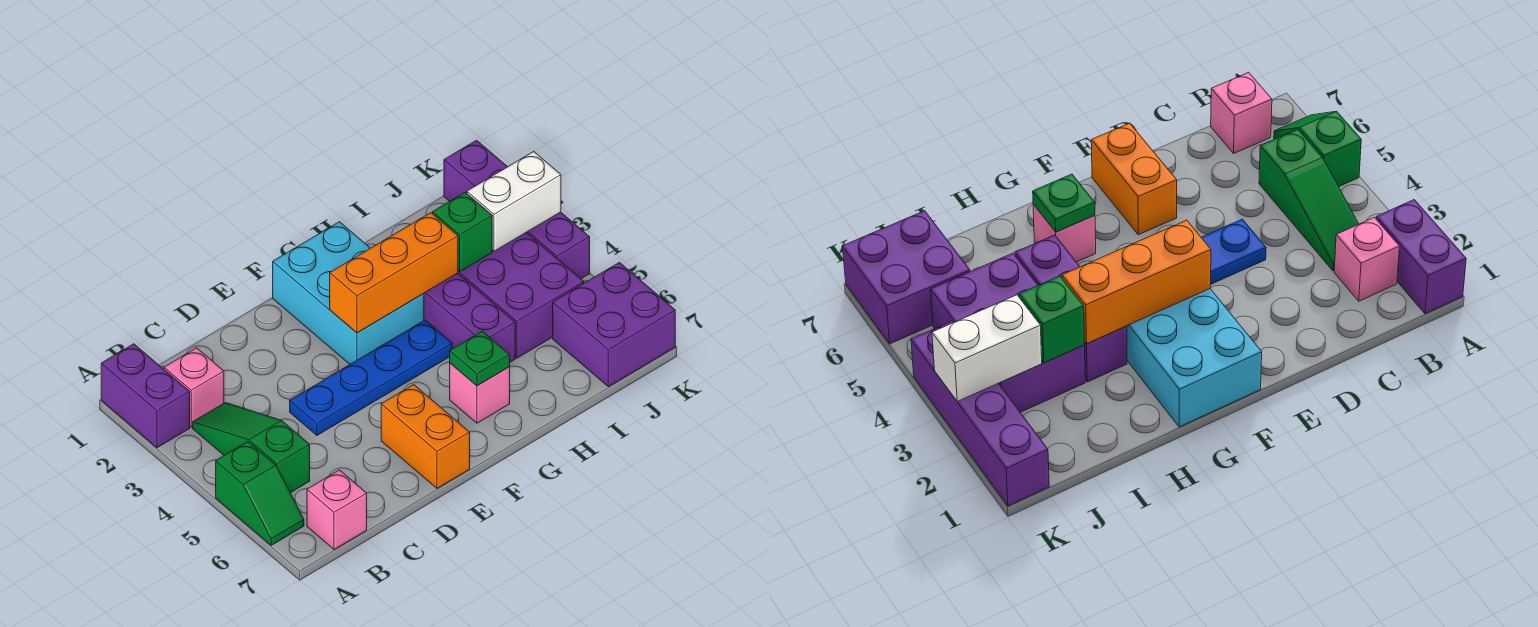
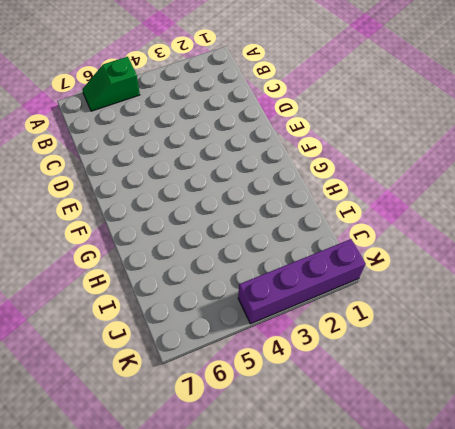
none -> purple brick A1:A2 level 1
none -> pink brick B2 level 1
none -> green slope B3:B5 level 1 top 5

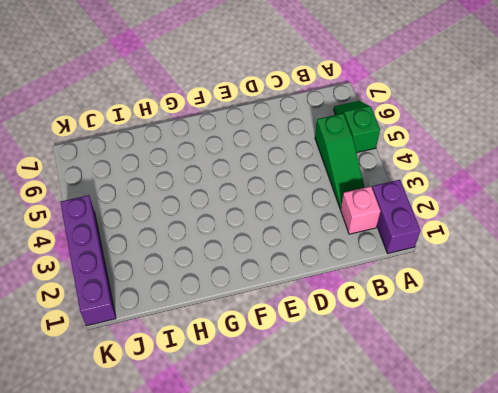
none -> pink brick B7 level 1
none -> blue plate D4:G4 level 1
none -> orange brick E6:E7 level 1

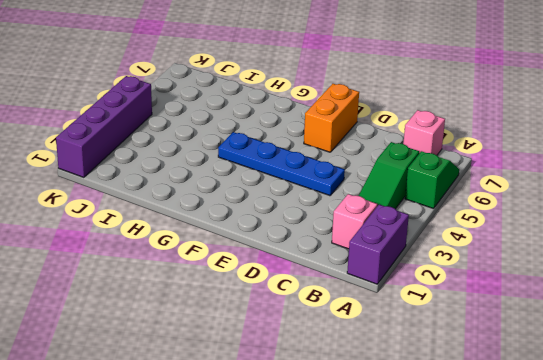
none -> cyan brick F1:G3 level 1
none -> pink brick G6 level 1
none -> purple brick H3:H5 level 1

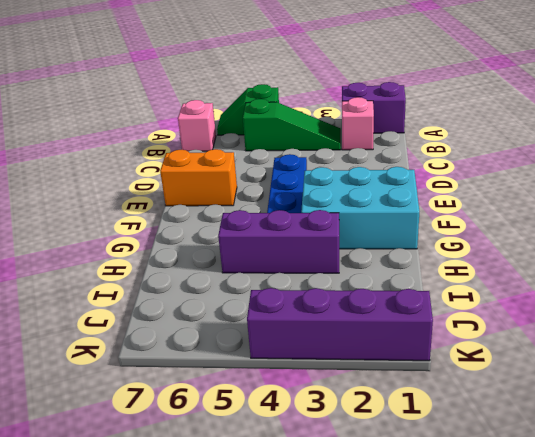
none -> pink brick G6 level 1
none -> purple brick I3:J5 level 1
none -> purple brick J6:K7 level 1

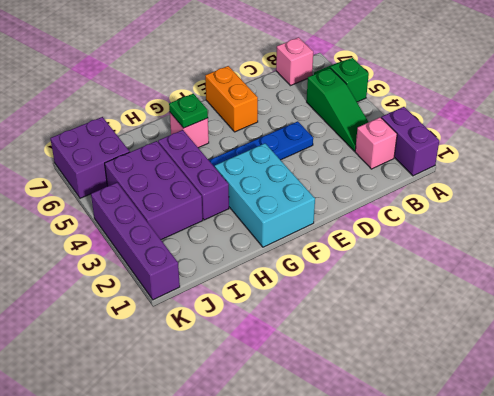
none -> orange brick F3:H3 level 2
none -> green brick I3 level 2
none -> white brick J3:K3 level 2

